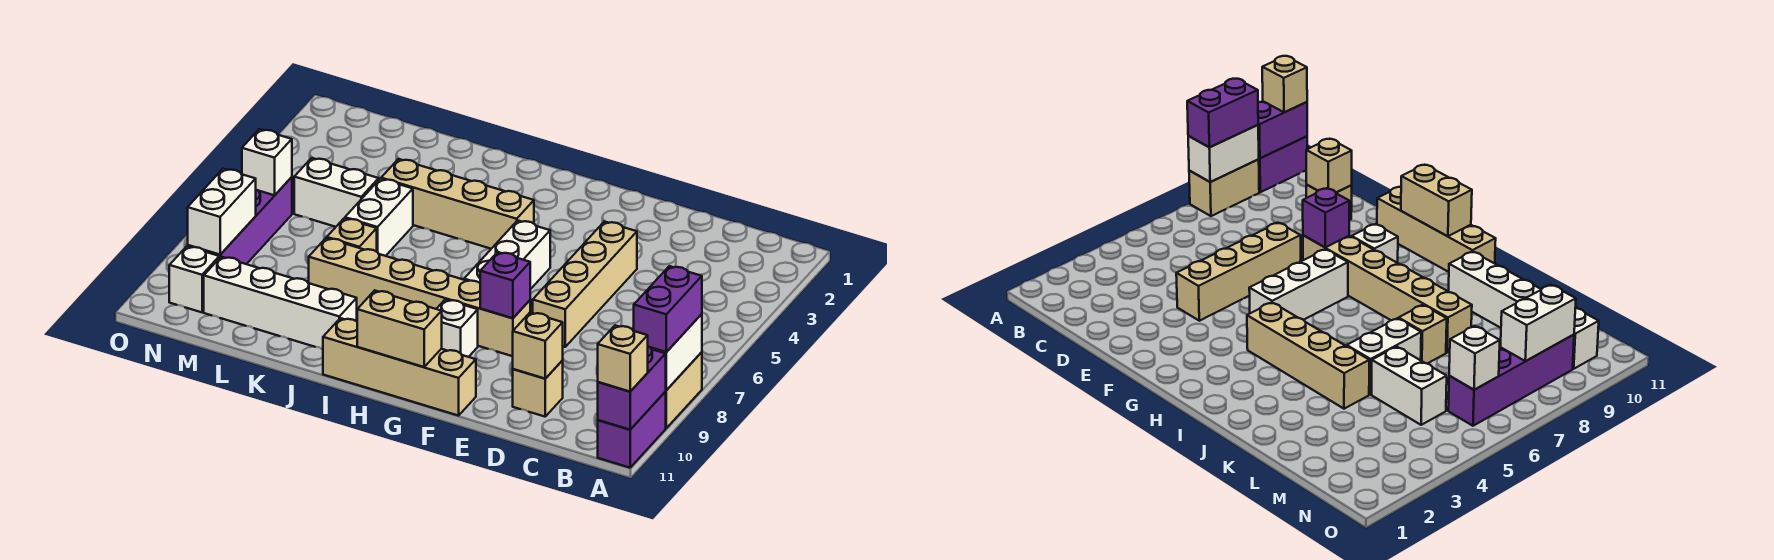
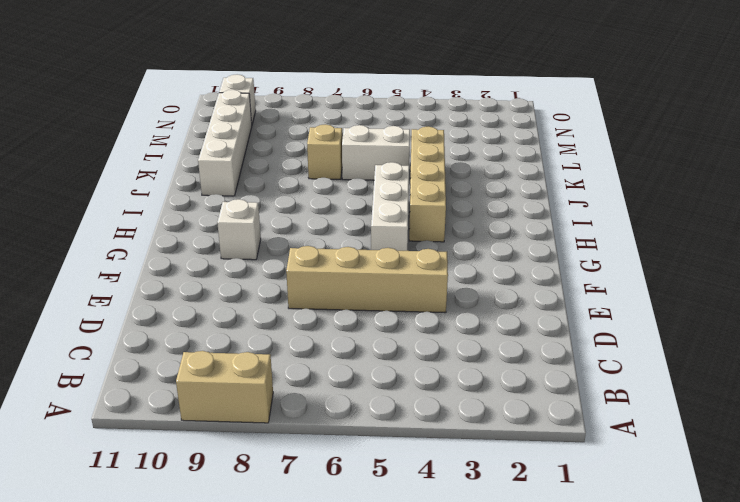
white brick G5:I5 level 1 -> white brick G5:G7 level 1
none -> purple brick A10:A11 level 1
none -> tan brick D10 level 1
none -> tan brick F8:K8 level 1

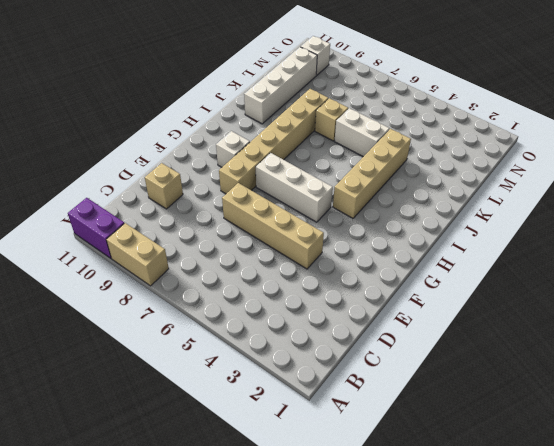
none -> tan brick F11:I11 level 1
none -> white brick L5:M5 level 1
none -> purple brick N6:N9 level 1

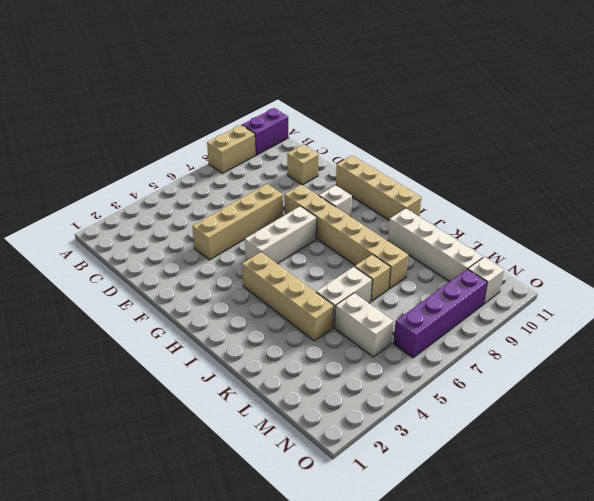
none -> white brick A8:A9 level 2
none -> purple brick A10:A11 level 2
none -> tan brick D10 level 2

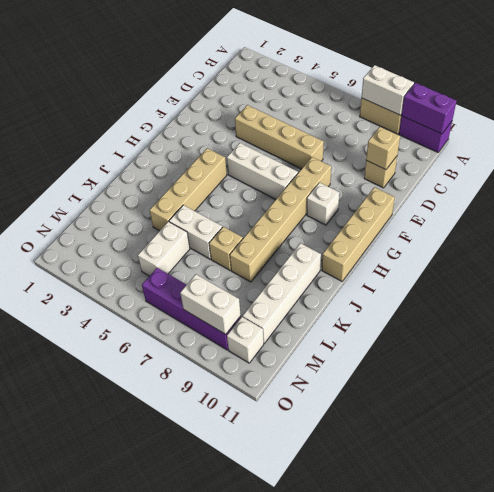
none -> purple brick F8 level 2
none -> tan brick G11:H11 level 2
none -> white brick N6 level 2

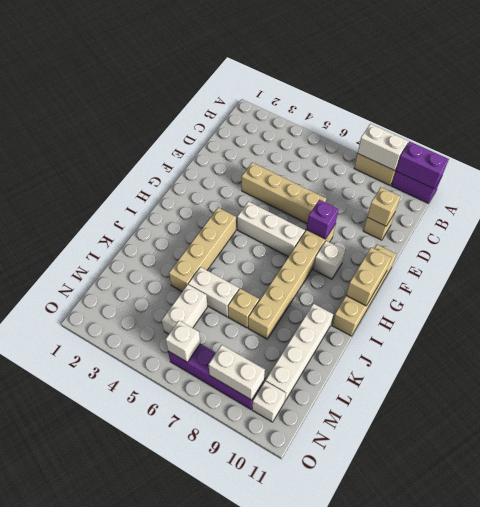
none -> purple brick A8:A9 level 3
none -> tan brick A11 level 3

